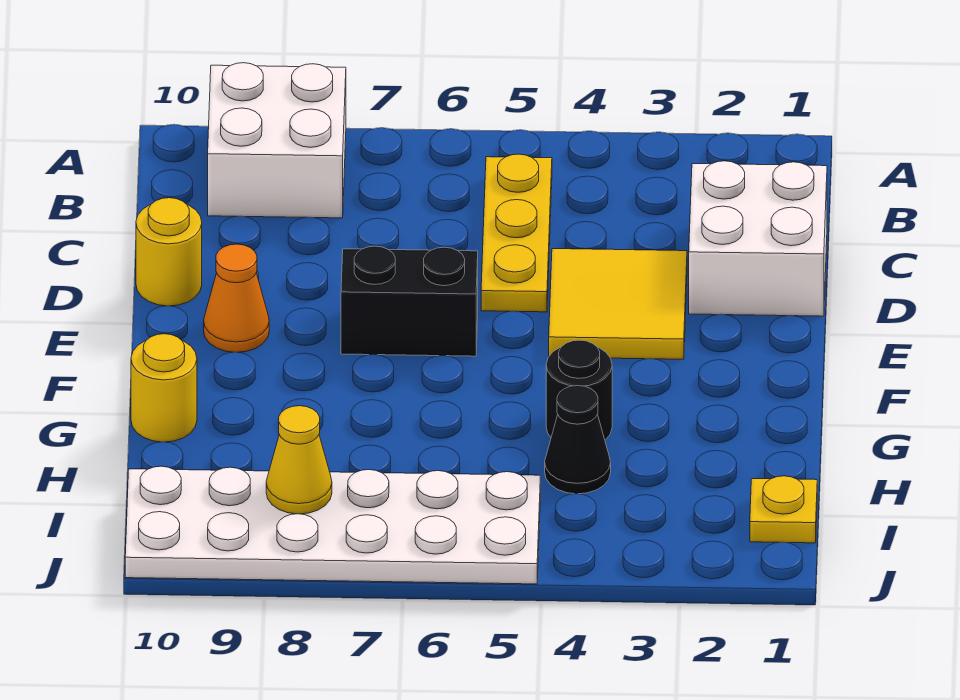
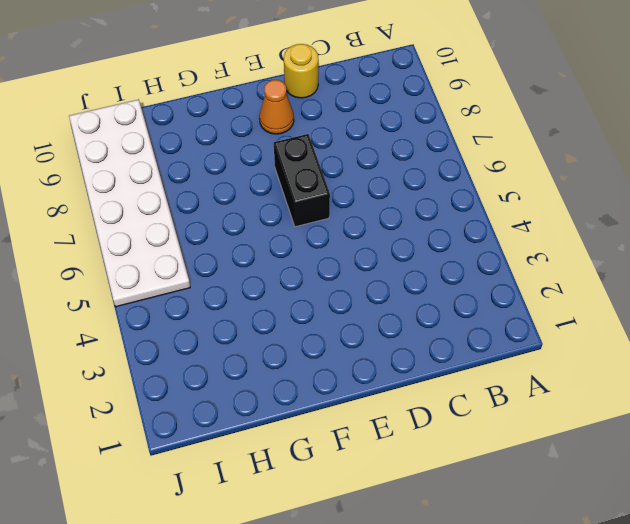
none -> white brick A8:B9 level 1
none -> yellow plate B5:D5 level 1
none -> white brick C1:D2 level 1

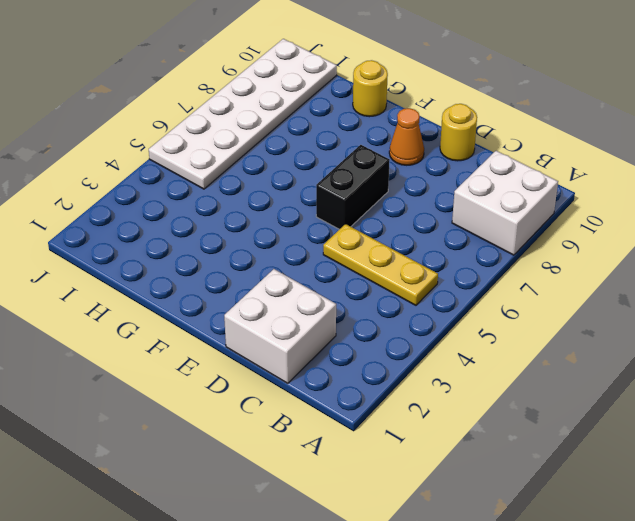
none -> yellow tile D3:E4 level 1
none -> black round brick G4 level 1
none -> black cone H4 level 1

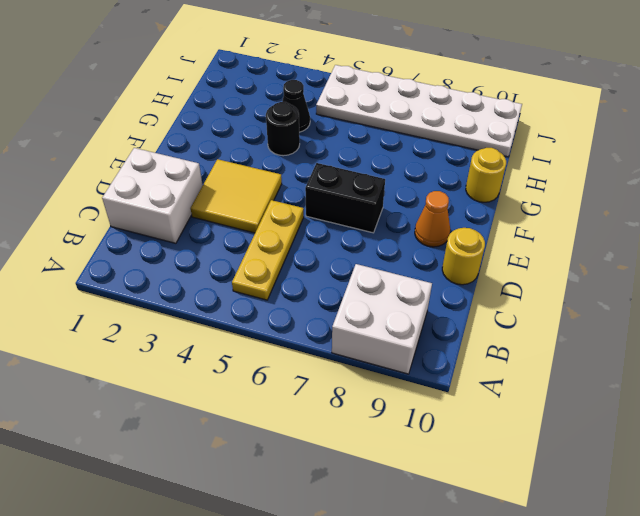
none -> yellow plate I1 level 1
none -> yellow cone I8 level 2

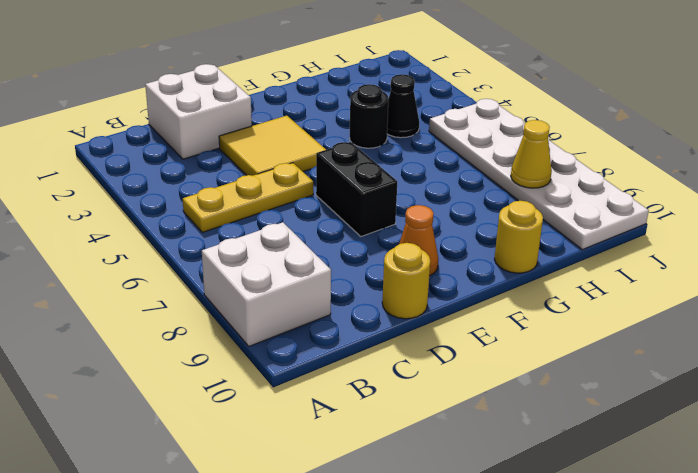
none -> yellow plate I1 level 1

